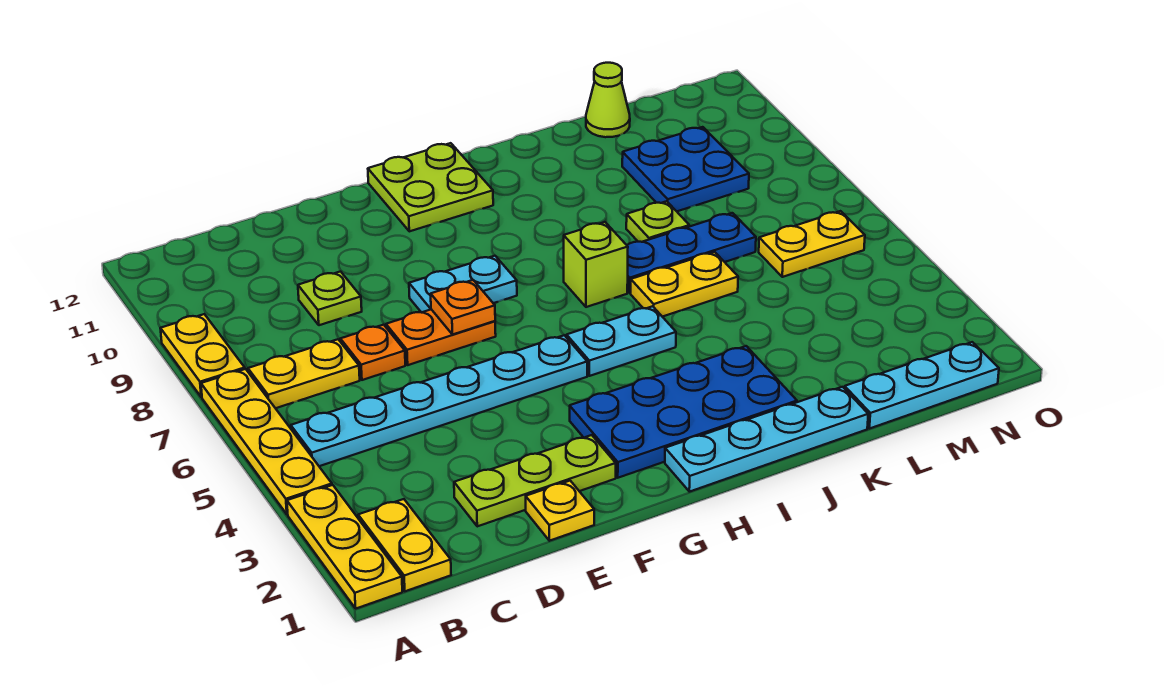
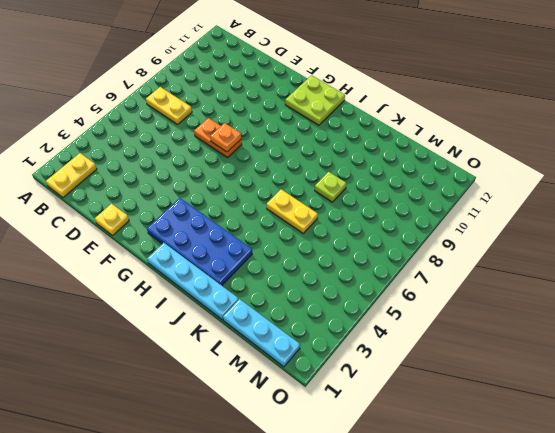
none -> yellow plate A1:A3 level 1
none -> yellow plate A4:A7 level 1
none -> yellow plate A8:A9 level 1

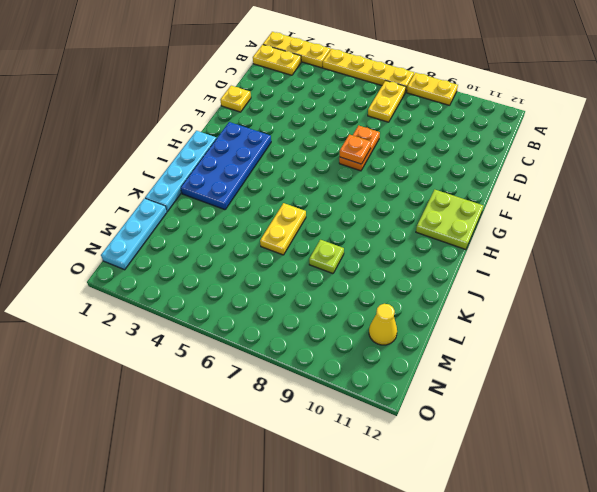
yellow cone M11 level 1 -> none
none -> cyan plate B5:G5 level 1
none -> lime plate D2:F2 level 1
none -> orange plate D7 level 1

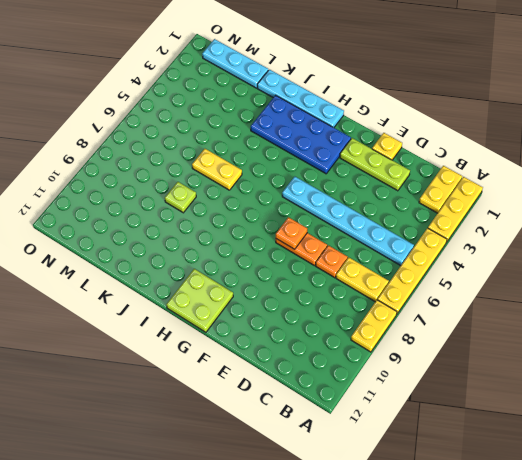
none -> lime plate D9 level 1
none -> cyan plate F8:G8 level 1
none -> cyan plate H5:I5 level 1

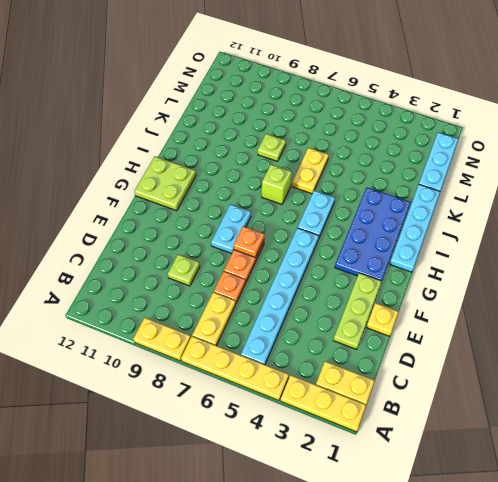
none -> blue plate J7:L7 level 1
none -> blue plate L9:M10 level 1
none -> lime cone L12 level 1

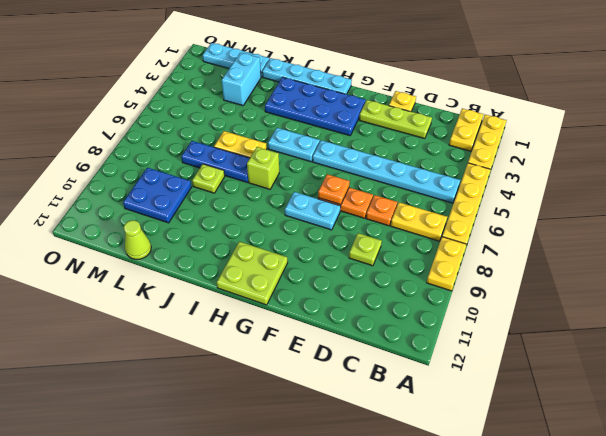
cyan brick L2:L3 level 1 -> none
none -> yellow plate M6:N6 level 1

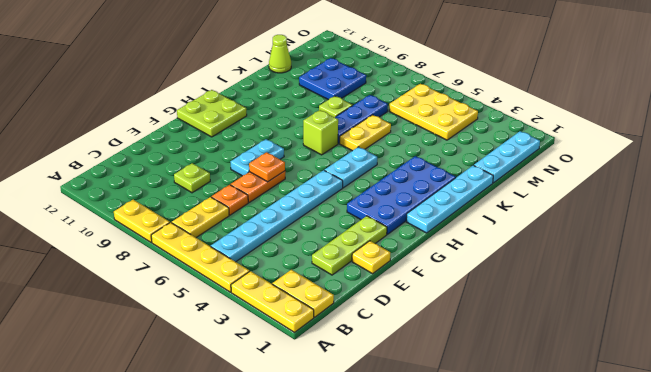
yellow plate M4:N6 level 1 -> yellow plate M6:N6 level 1

